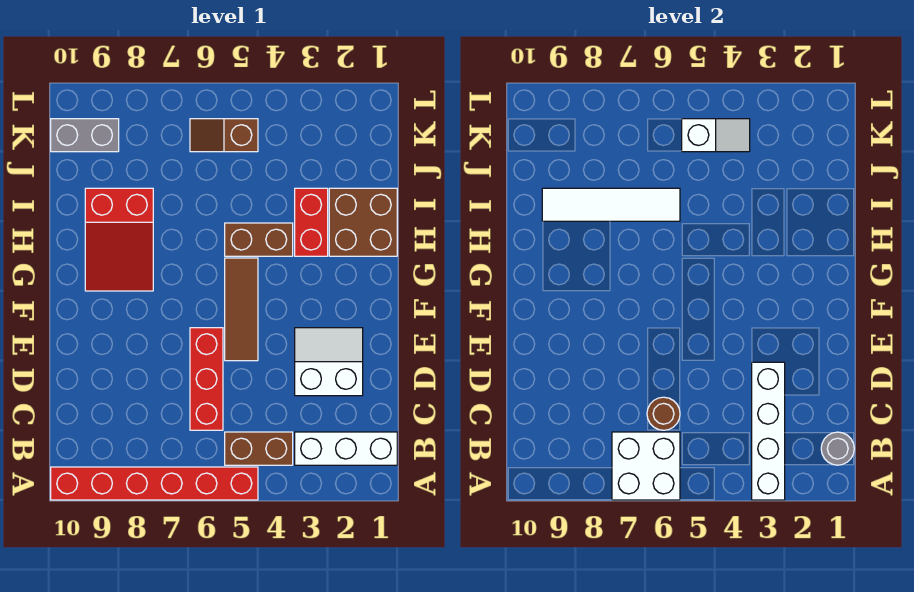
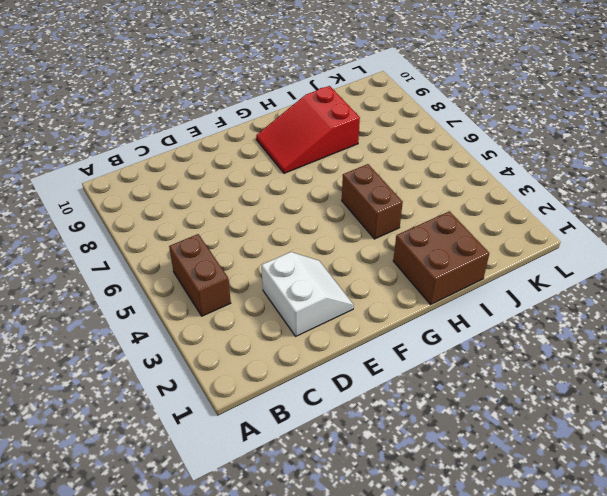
none -> red brick A5:A10 level 1
none -> white brick B1:B3 level 1
none -> red brick C6:E6 level 1

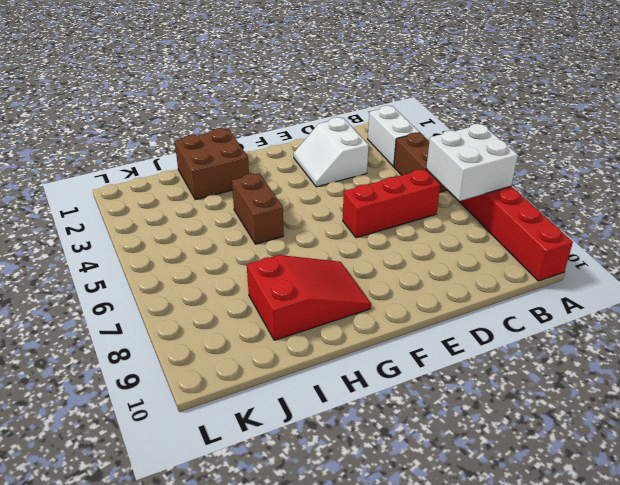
white brick B2:B3 level 1 -> white brick B1:B3 level 1
none -> brown tile E5:G5 level 1
none -> red brick H3:I3 level 1
none -> brown slope K5:K6 level 1 top 5

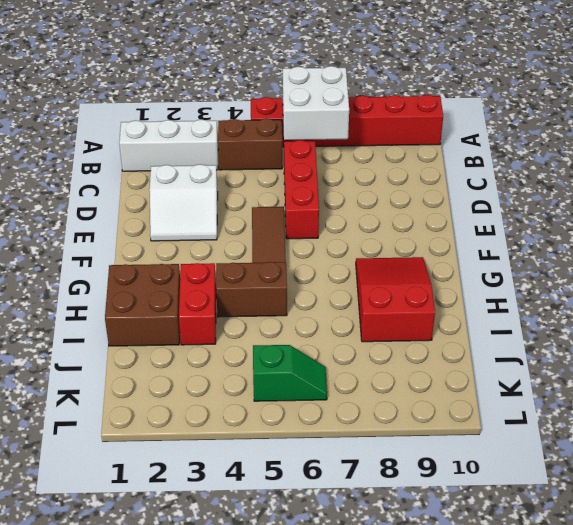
green slope K5:K6 level 1 top 5 -> brown slope K5:K6 level 1 top 5
none -> grey brick K9:K10 level 1
none -> white brick A3:D3 level 2
none -> grey round brick B1 level 2

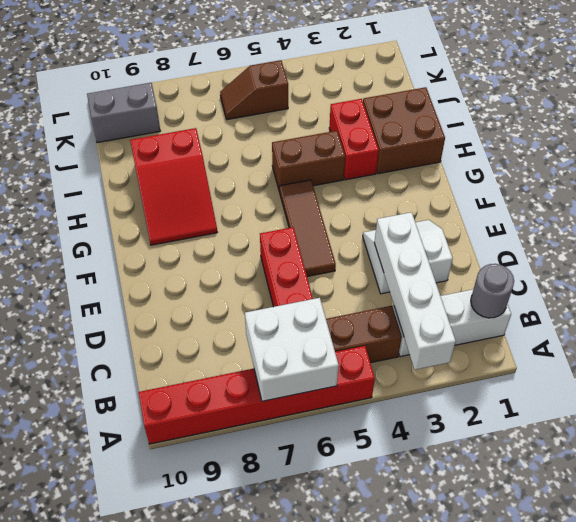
none -> brown round brick C6 level 2
none -> white tile I6:I9 level 2
none -> white slope K4:K5 level 2 top 5

